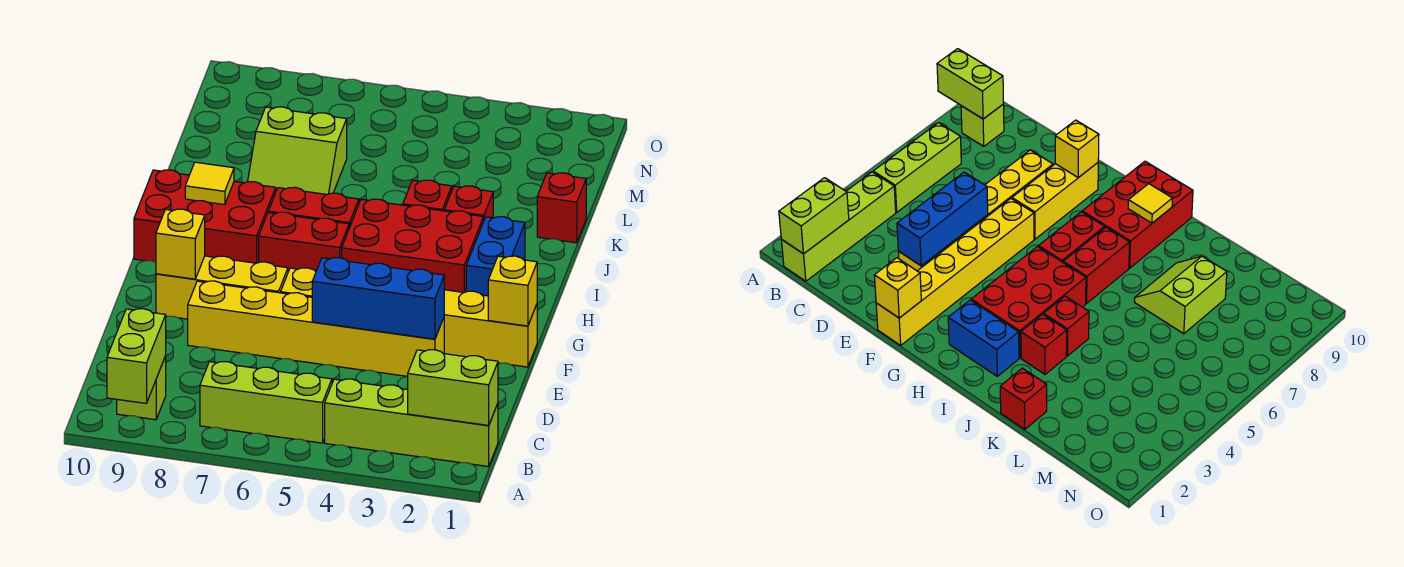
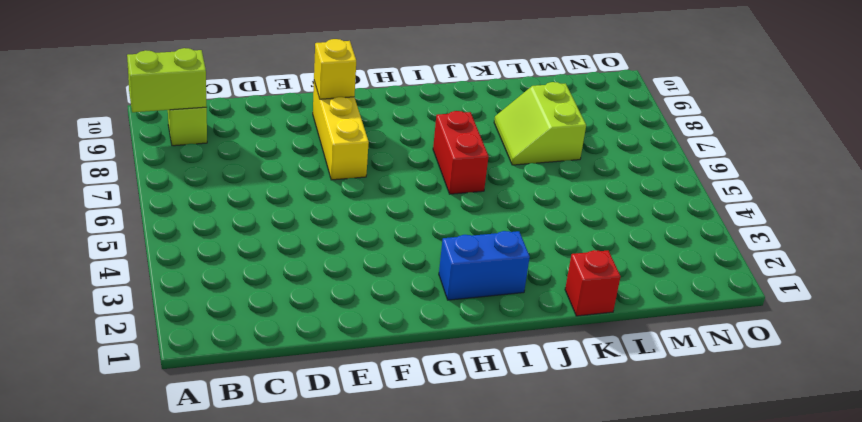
none -> lime brick B1:B4 level 1
none -> lime brick B5:B7 level 1
none -> yellow brick E3:E8 level 1

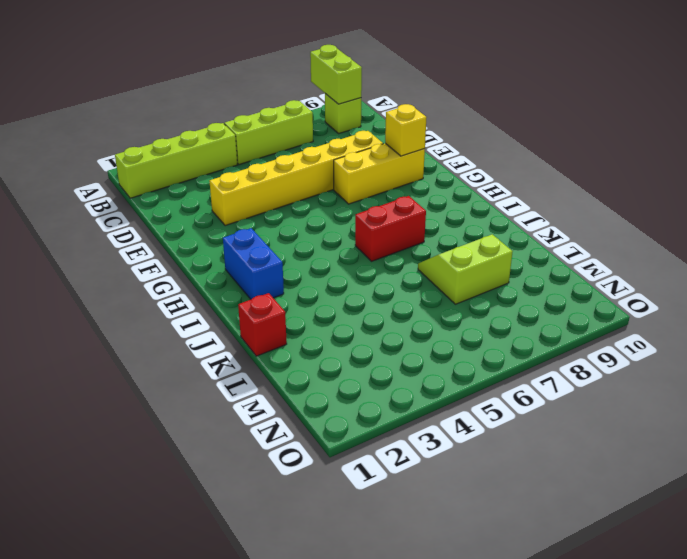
none -> yellow brick F1:F6 level 1
none -> red brick H3:I5 level 1
none -> red brick H6:H7 level 1

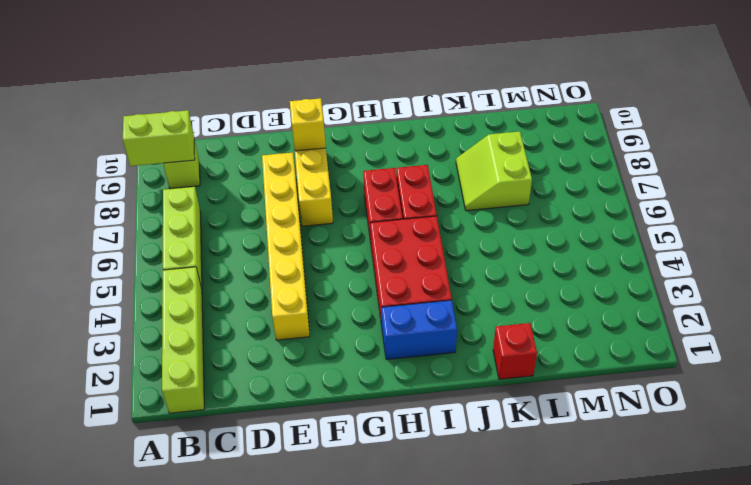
none -> yellow brick F1:F6 level 1
none -> red brick H8:I10 level 1
none -> red brick J3 level 1

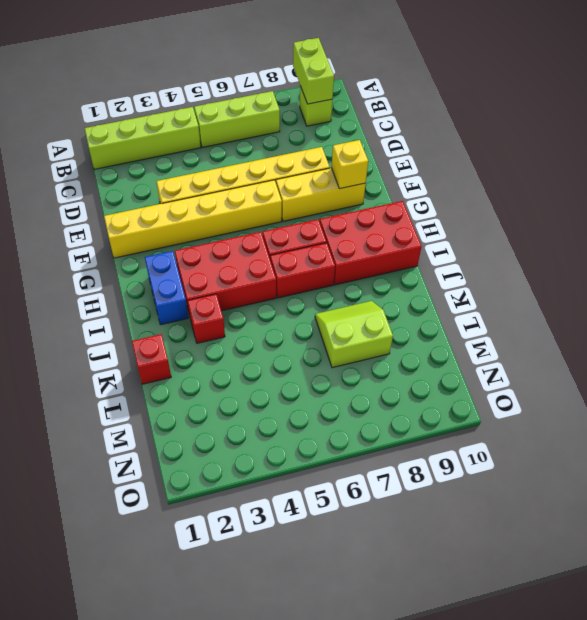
none -> red brick J4 level 1
none -> lime brick B1:B2 level 2
none -> blue brick E3:E5 level 2

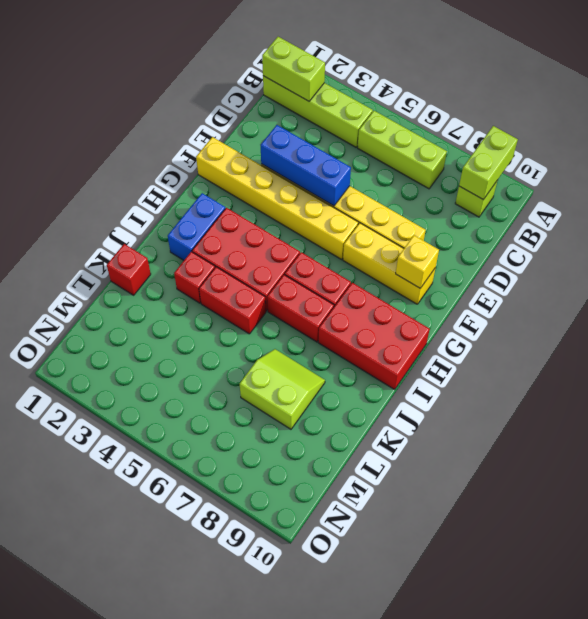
red brick J4:J5 level 1 -> red brick J4 level 1
none -> yellow brick F1 level 2
none -> yellow tile I9 level 2

